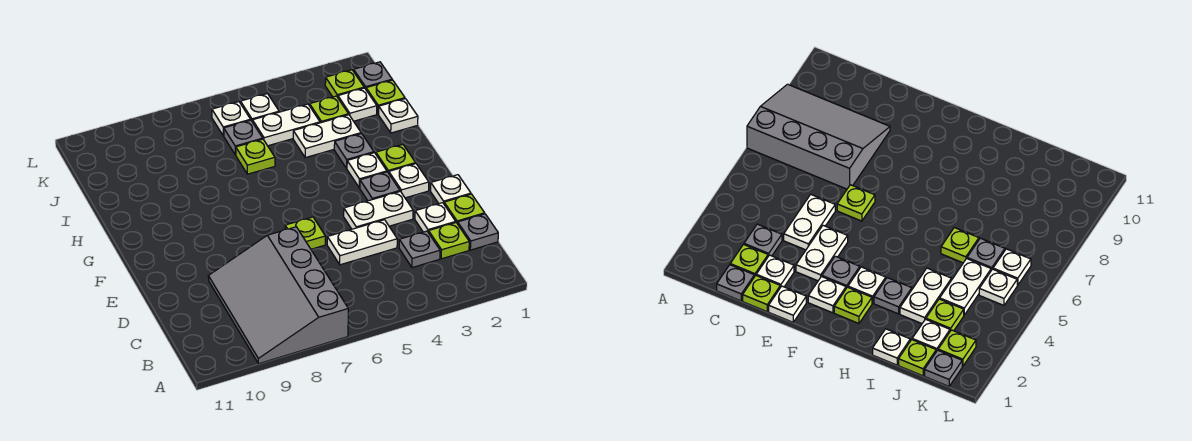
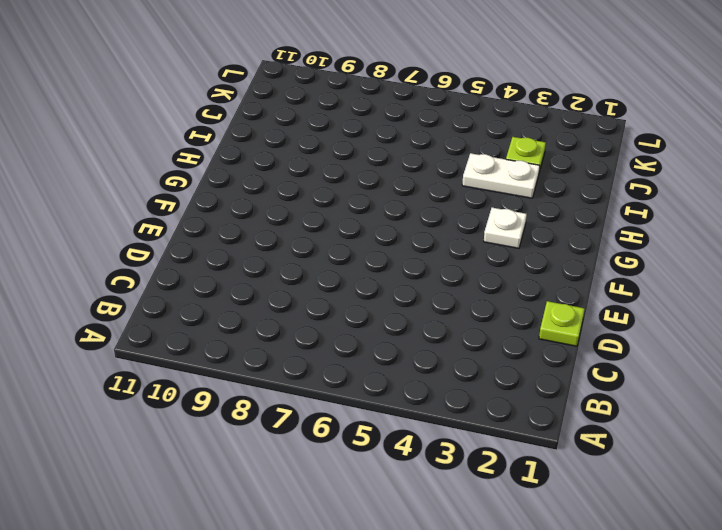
none -> grey slope A7:D9 level 1 top 7
none -> grey plate C1 level 1
none -> lime plate C2 level 1

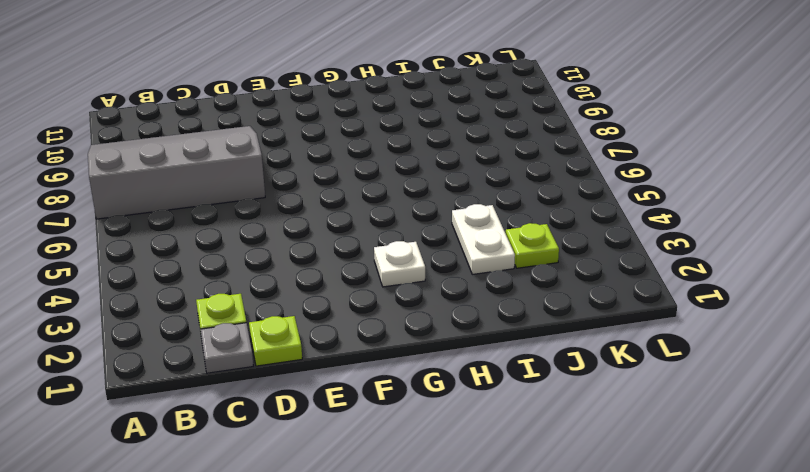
none -> grey plate C3 level 1
none -> white plate D2 level 1
none -> white plate D4:D5 level 1

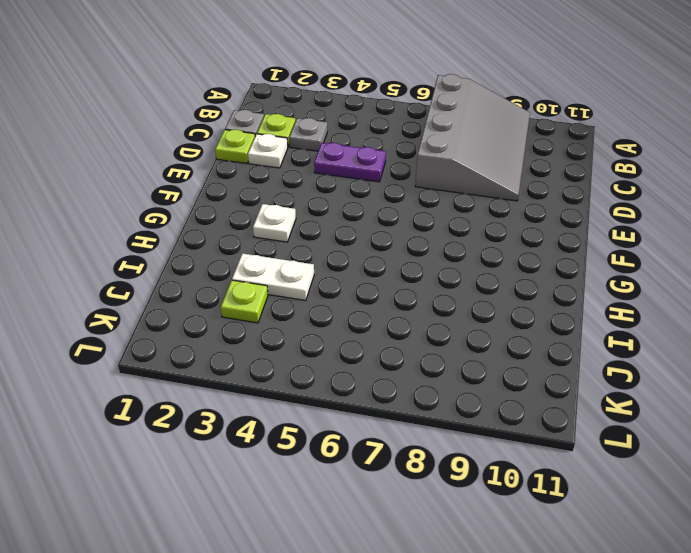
purple plate D4:D5 level 1 -> white plate D4:D5 level 1
none -> white plate E1 level 1
none -> white plate E3:E4 level 1
none -> lime plate E6 level 1

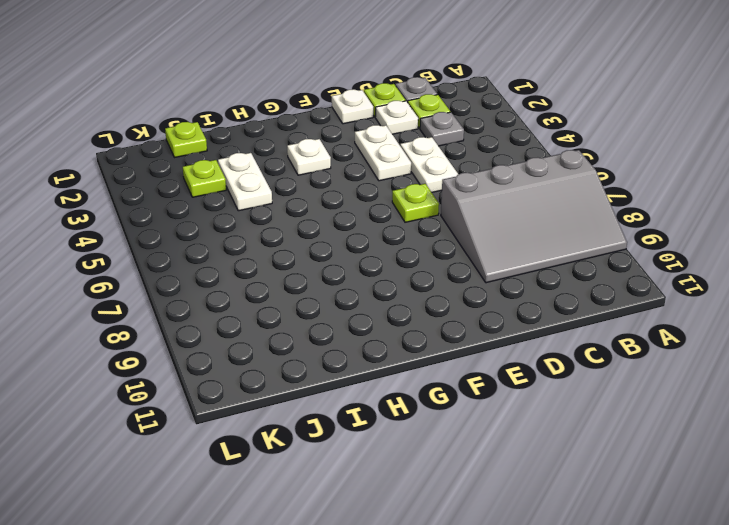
none -> white plate F2 level 1
none -> grey plate F3 level 1
none -> lime plate G2 level 1

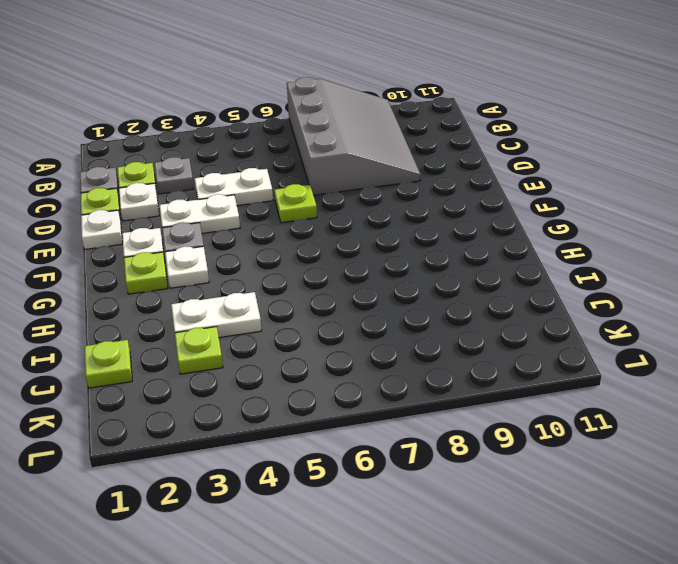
none -> grey plate H3 level 1
none -> white plate I1 level 1
none -> lime plate I6 level 1

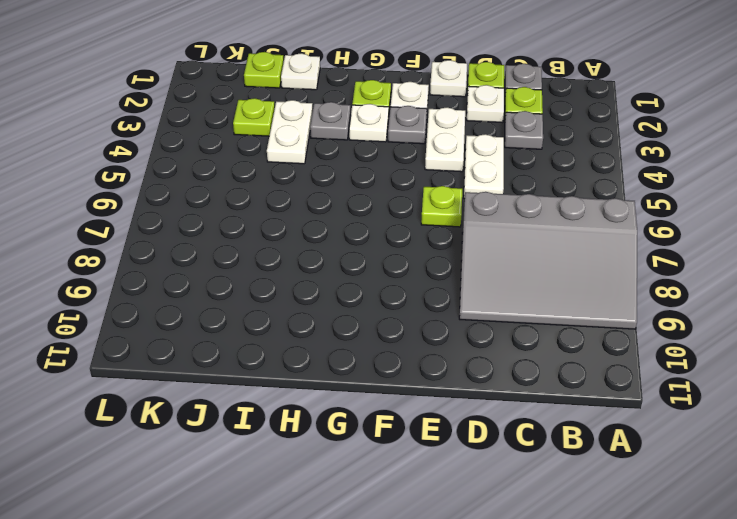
none -> lime plate I6 level 1
none -> white plate J2 level 1
none -> white plate J4:J5 level 1

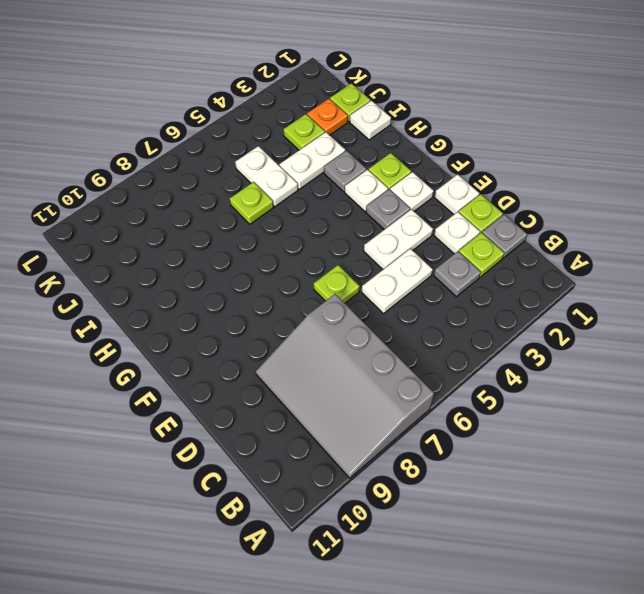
white plate I5:J5 level 1 -> white plate J4:J5 level 1
orange plate J2 level 1 -> white plate J2 level 1
none -> grey plate J6 level 1
none -> grey plate K1 level 1
none -> lime plate K2 level 1

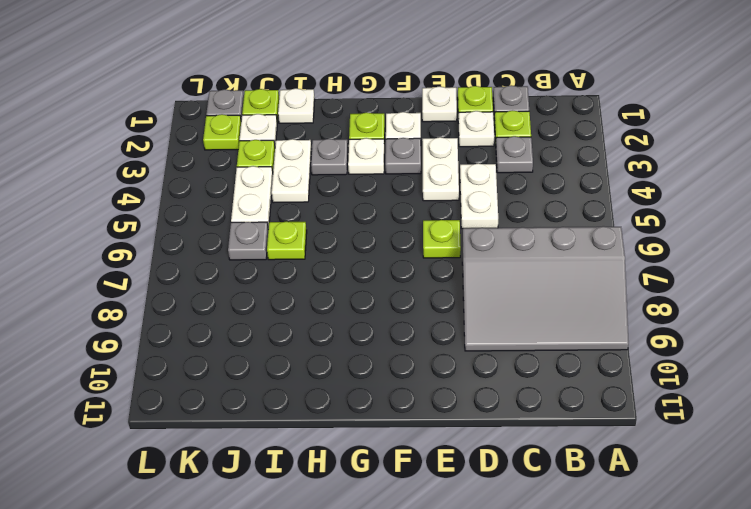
none -> white plate K5 level 1
none -> white plate K6 level 1

